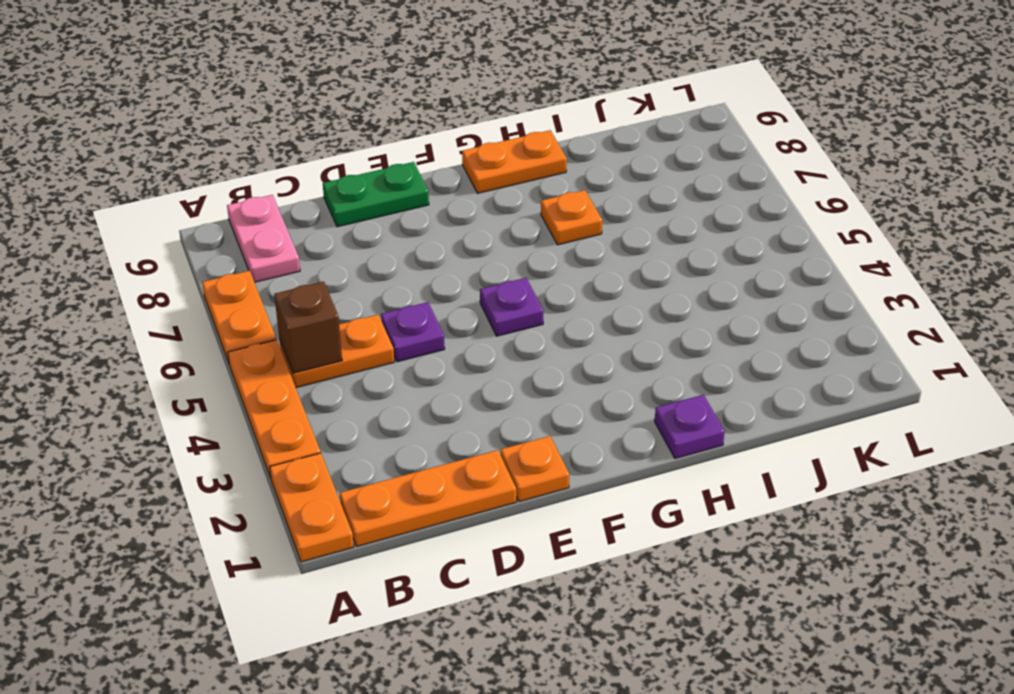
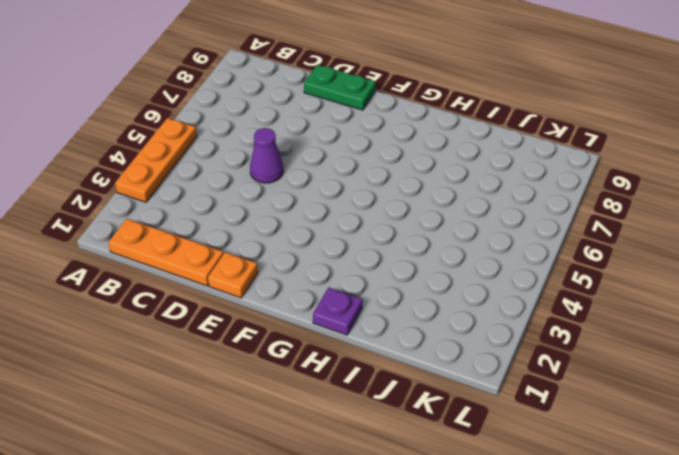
purple cone D5 level 1 -> purple plate D5 level 1
none -> orange plate A1:A2 level 1
none -> orange plate A6:A7 level 1
none -> orange plate B5:C5 level 1

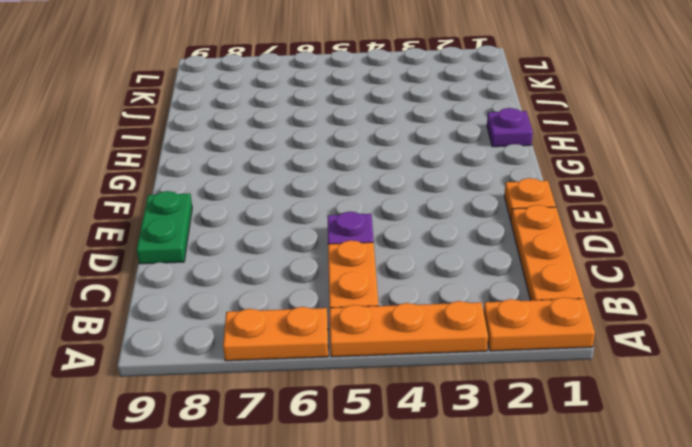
none -> pink plate B8:B9 level 1
none -> purple plate F5 level 1
none -> orange plate G9:H9 level 1

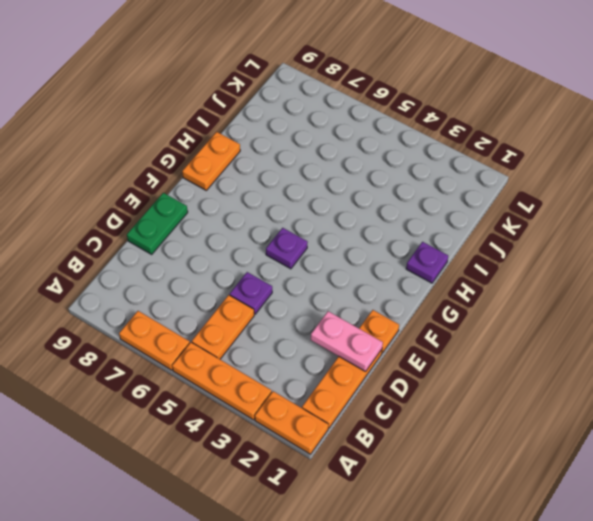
pink plate D1:D2 level 2 -> pink plate B8:B9 level 1
none -> orange plate H7 level 1
none -> brown brick B5 level 2

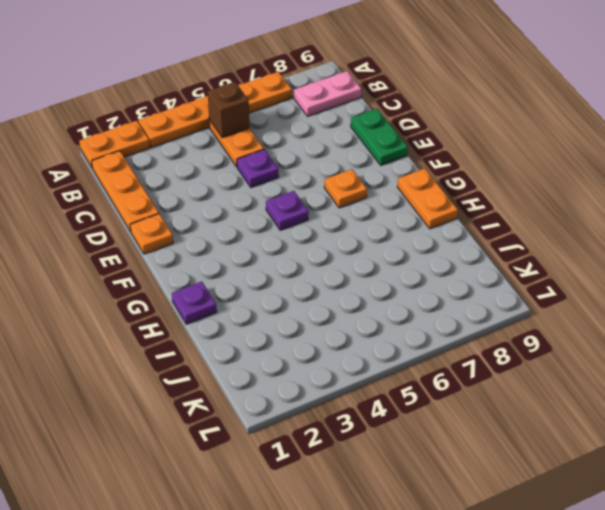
orange plate F7 level 1 -> orange plate H7 level 1

